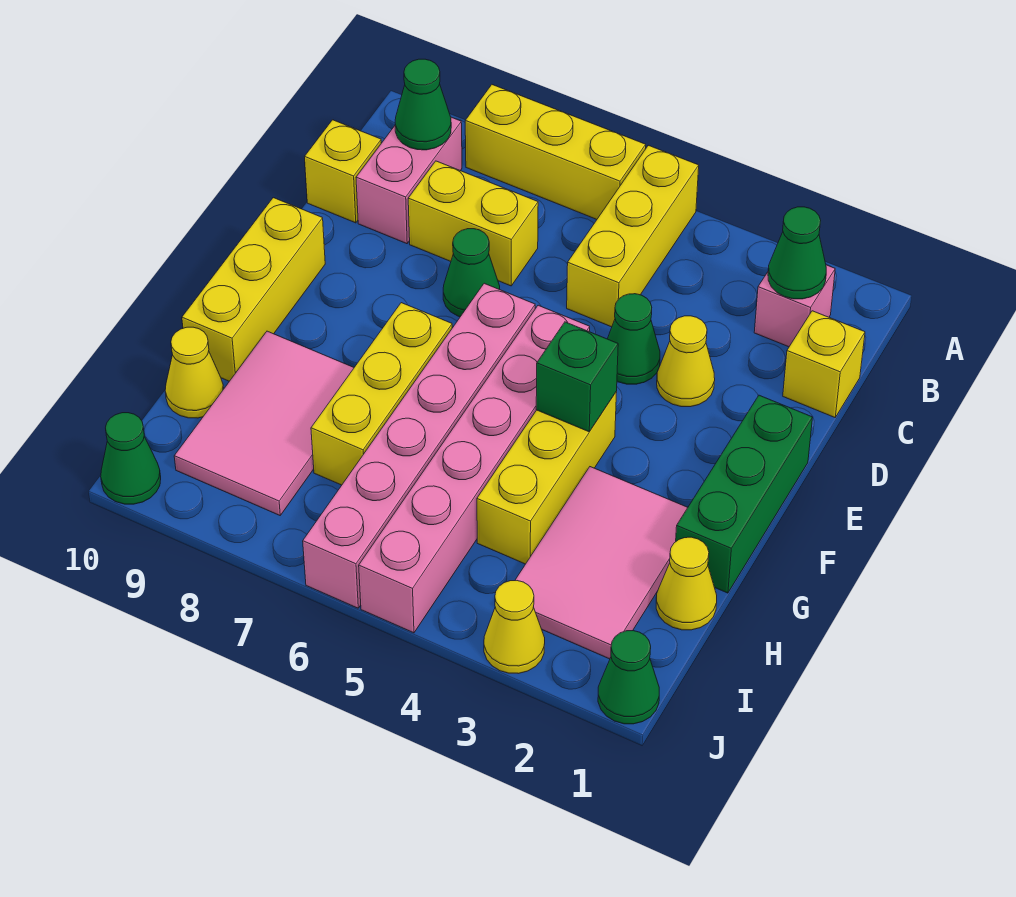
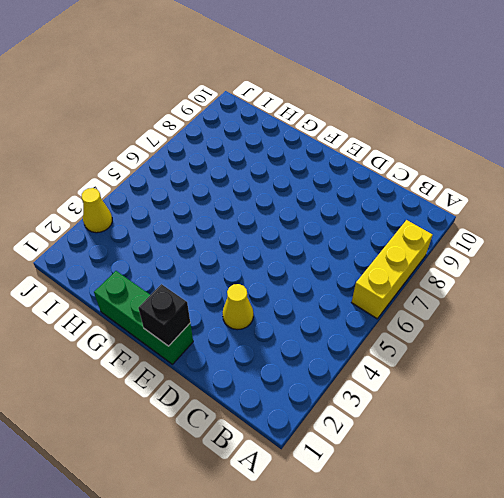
black brick E1 level 2 -> none
none -> yellow brick A5:C5 level 1
none -> pink brick B2 level 1
none -> pink brick B9:C9 level 1

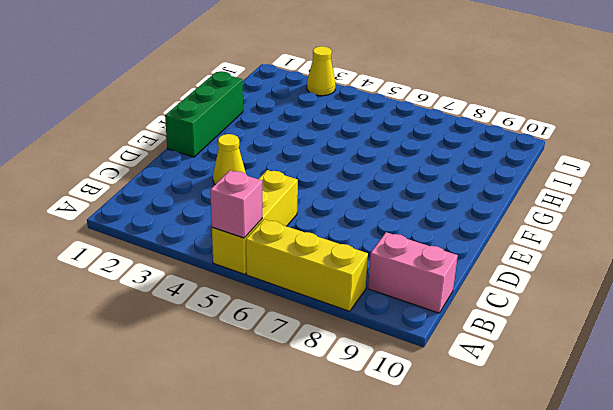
pink brick A5 level 2 -> pink brick B2 level 1
pink brick B9:B10 level 1 -> pink brick B9:C9 level 1
none -> yellow brick C1 level 1
none -> yellow brick C7:C8 level 1
none -> yellow brick C10 level 1

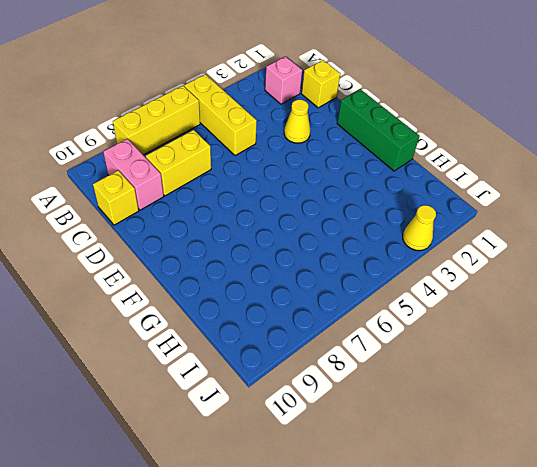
none -> green cone D4 level 1
none -> green cone D7 level 1
none -> pink brick E5:J5 level 1

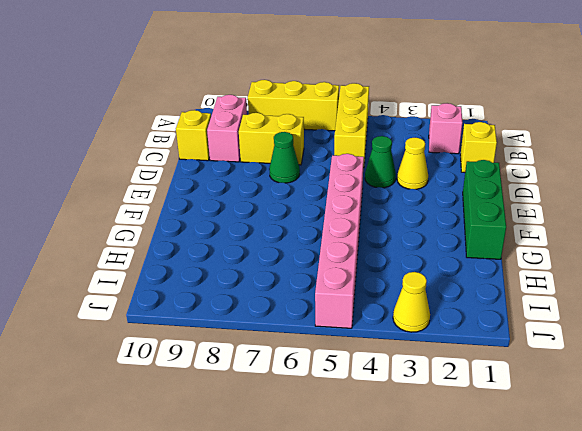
none -> pink brick E6:J6 level 1
none -> yellow brick E10:G10 level 1
none -> yellow brick F4:H4 level 1

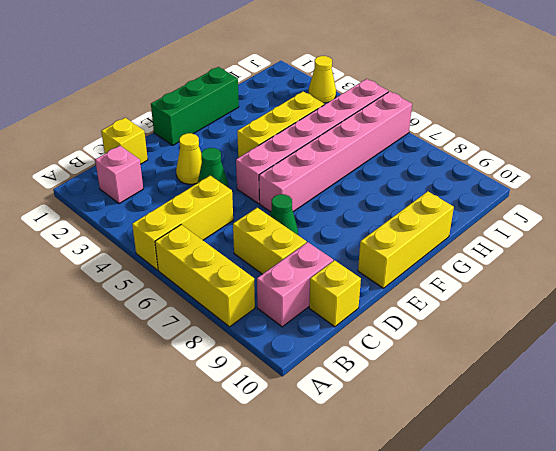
none -> yellow brick F7:H7 level 1
none -> pink tile G2:I3 level 1
none -> pink tile G8:I9 level 1

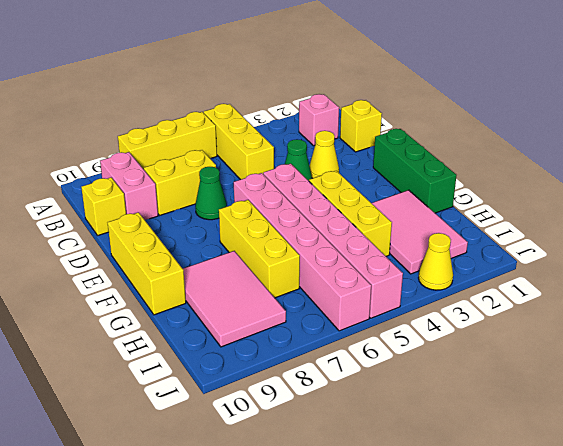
none -> yellow cone H1 level 1
none -> yellow cone H10 level 1
none -> green cone J1 level 1

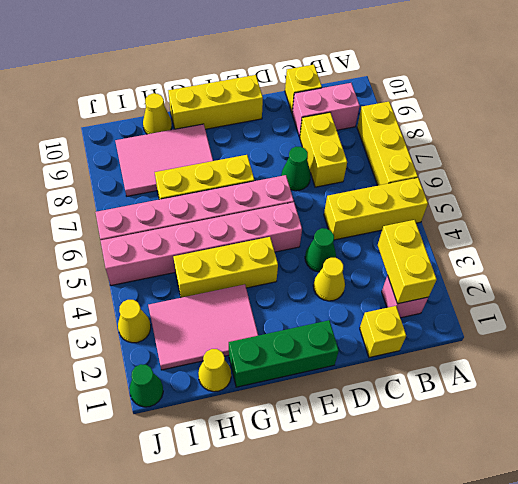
yellow brick B2:B3 level 2 -> green cone B2 level 2
none -> green cone J10 level 1
none -> green cone B9 level 2
none -> green brick F4 level 2

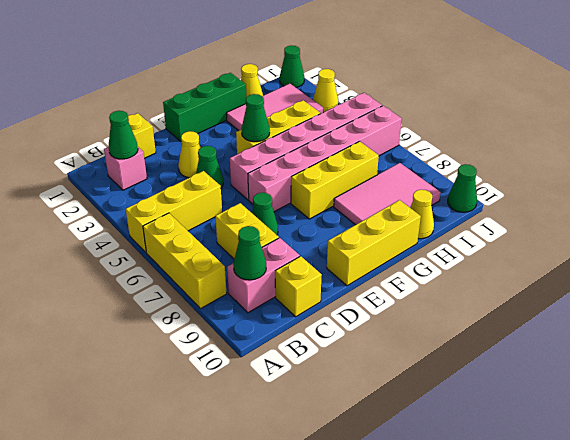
green cone F4 level 2 -> green brick F4 level 2

